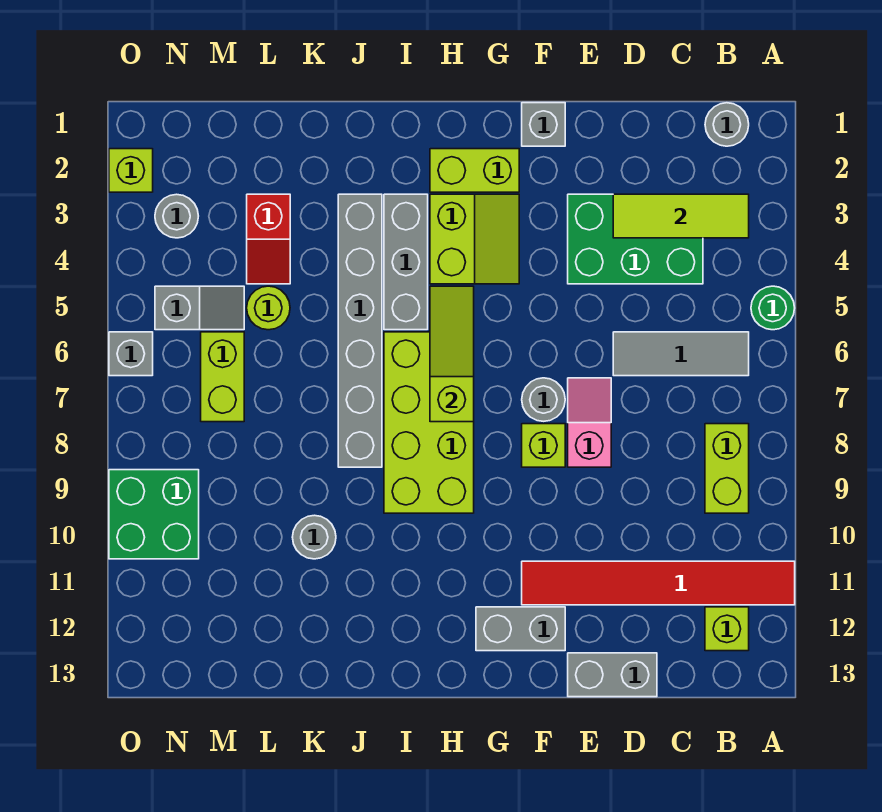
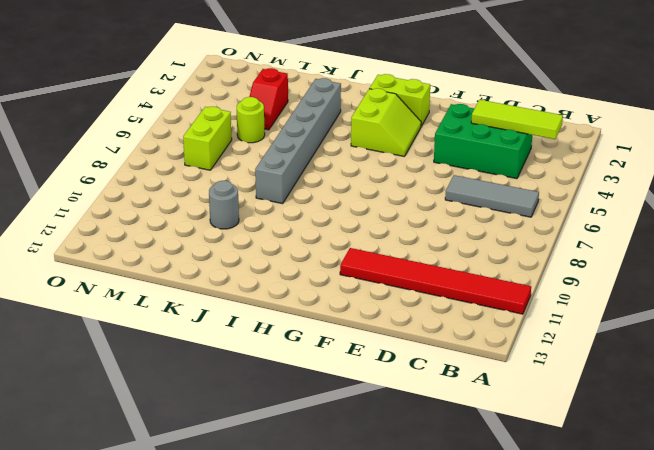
none -> green round brick A5 level 1
none -> grey round brick B1 level 1
none -> lime brick B8:B9 level 1

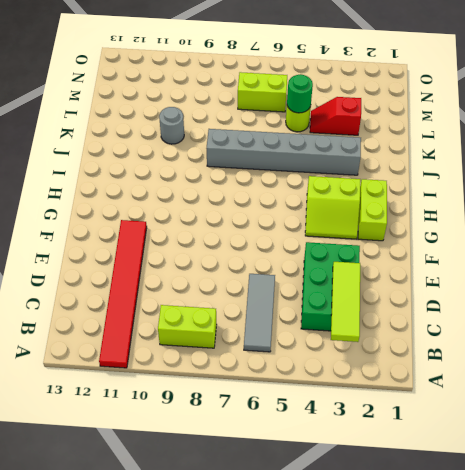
green round brick L5 level 2 -> green round brick A5 level 1
none -> grey round brick B1 level 1
none -> lime brick B12 level 1
none -> grey brick D13:E13 level 1

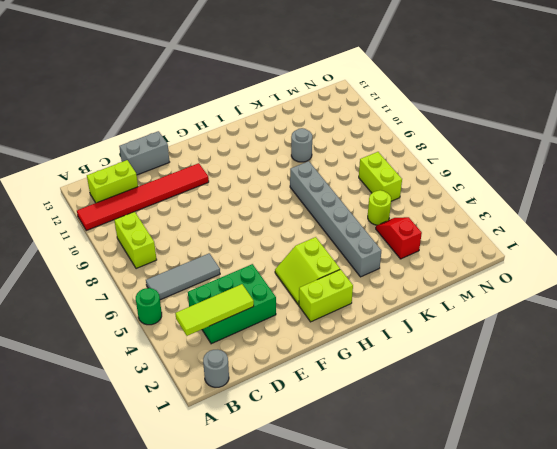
lime brick B12:C12 level 1 -> lime brick B12 level 1
none -> pink slope E7:E8 level 1 top 8
none -> grey brick F1 level 1
none -> grey round brick F7 level 1

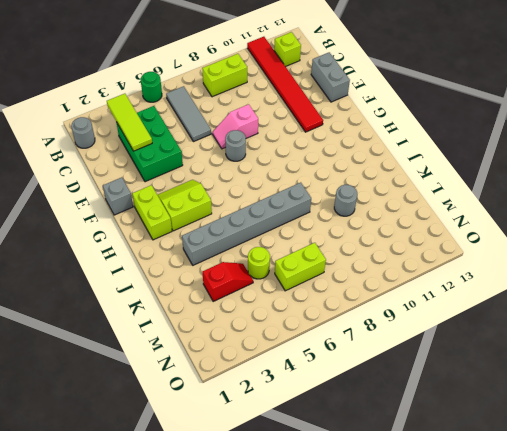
none -> lime brick F8 level 1
none -> grey brick F12:G12 level 1
none -> lime brick H6:I9 level 1

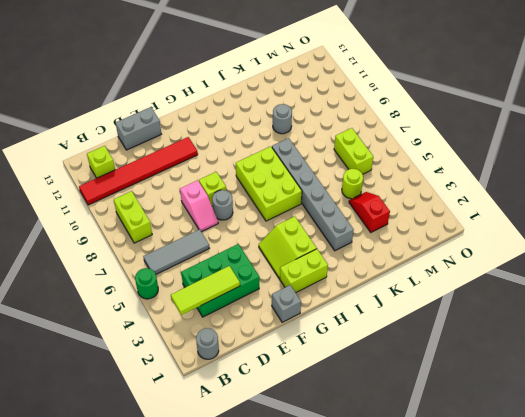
lime brick H6:I8 level 1 -> lime brick H6:I9 level 1
none -> grey brick F12:G12 level 1
none -> grey brick I3:I5 level 1
none -> grey slope M5:N5 level 1 top N

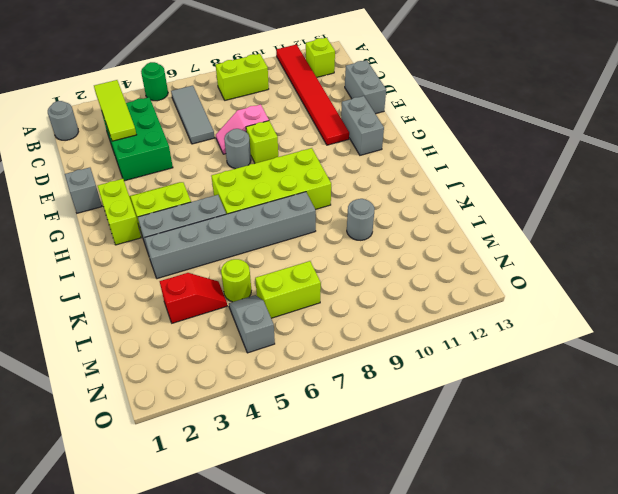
none -> grey round brick N3 level 1
none -> green brick N9:O10 level 1
none -> lime brick O2 level 1

